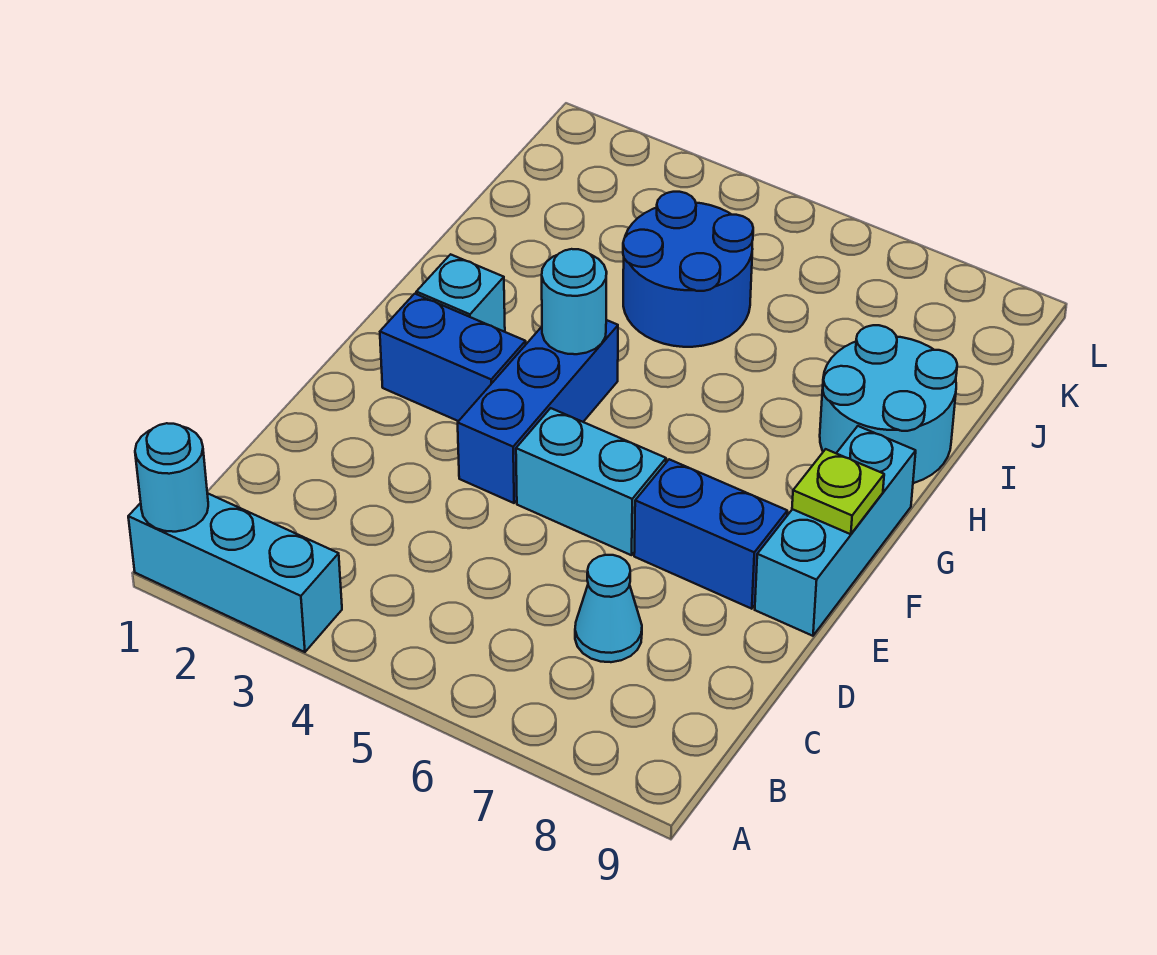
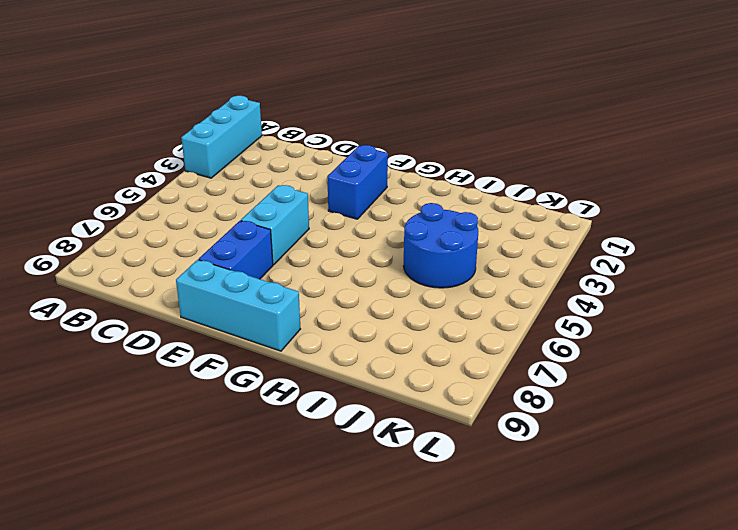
none -> cyan cone C7 level 1
none -> blue brick E4:G4 level 1
none -> cyan brick G2 level 1

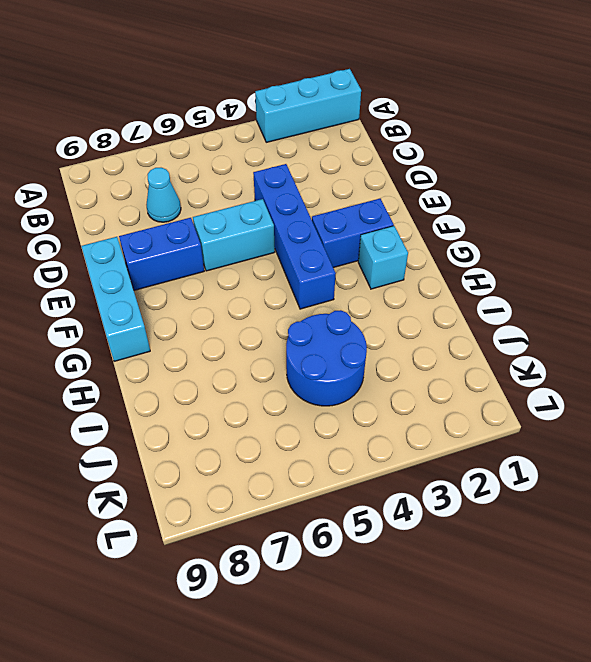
blue brick D4:G4 level 1 -> blue brick E4:G4 level 1
none -> cyan round brick H8:I9 level 1
none -> cyan round brick A1 level 2
none -> lime plate F9 level 2

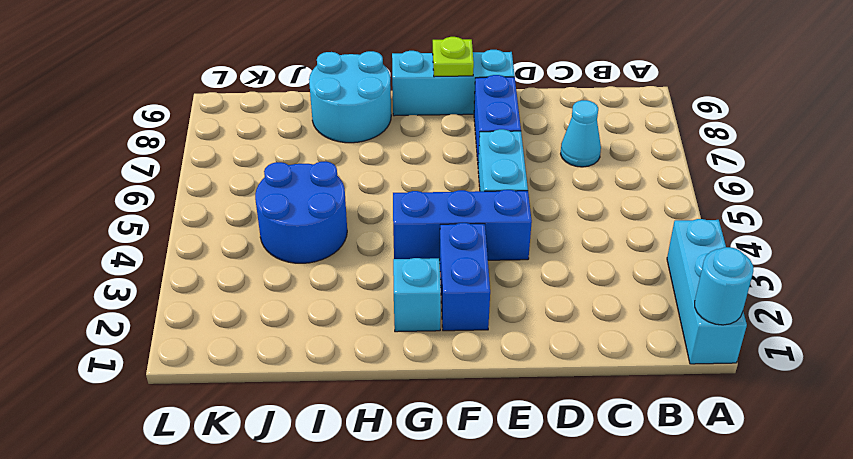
none -> cyan round brick G4 level 2

